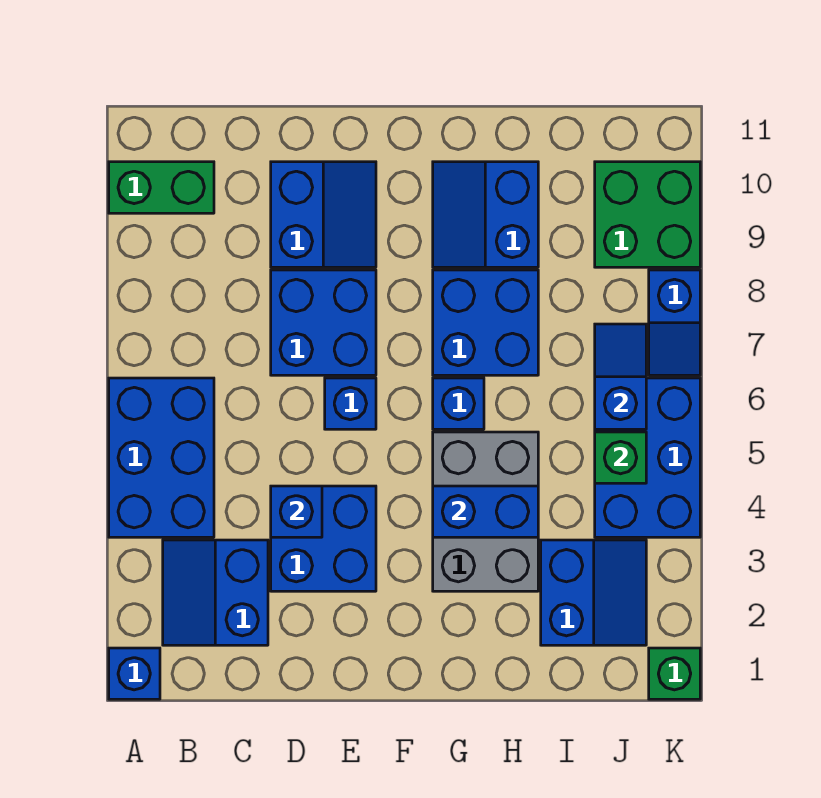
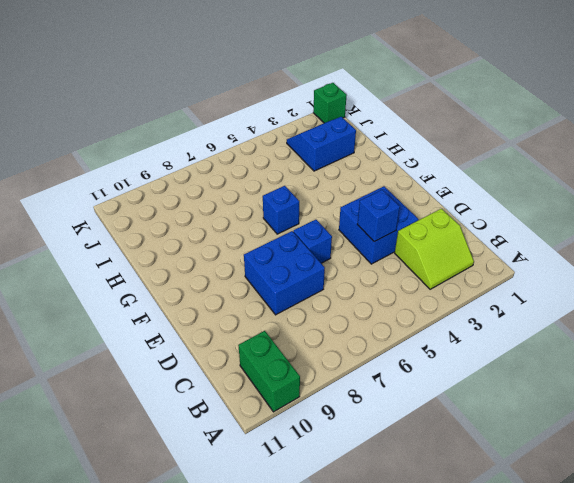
lime slope B2:C3 level 1 top C -> blue slope B2:C3 level 1 top C
none -> blue brick A1 level 1
none -> blue brick A4:B6 level 1
none -> blue slope D9:E10 level 1 top D

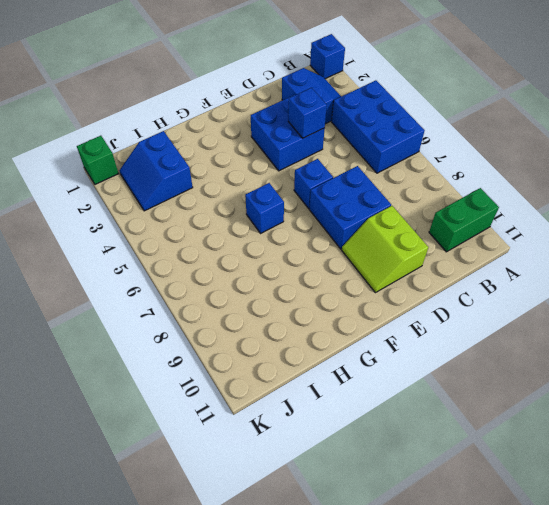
lime slope D9:E10 level 1 top D -> blue slope D9:E10 level 1 top D
none -> grey brick G3:H5 level 1
none -> blue brick G7:H8 level 1
none -> blue slope G9:H10 level 1 top H

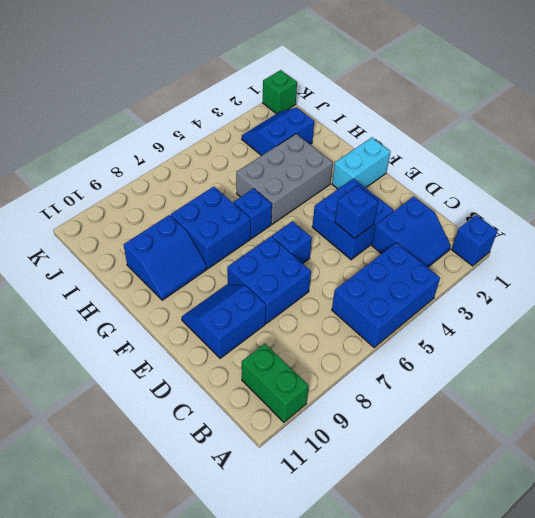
cyan brick F1:F2 level 1 -> none
none -> blue brick J4:K6 level 1
none -> green brick J9:K10 level 1
none -> blue slope K7:K8 level 1 top 8

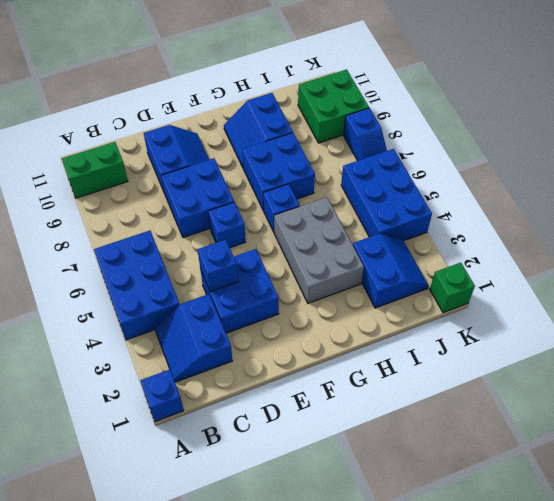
none -> blue brick G4:H4 level 2
none -> green brick J5 level 2
none -> blue slope J6:J7 level 2 top 6

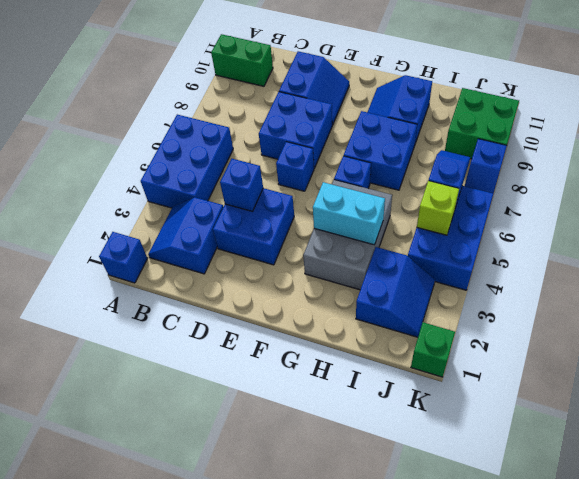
cyan brick G4:H4 level 2 -> blue brick G4:H4 level 2
lime brick J5 level 2 -> green brick J5 level 2

